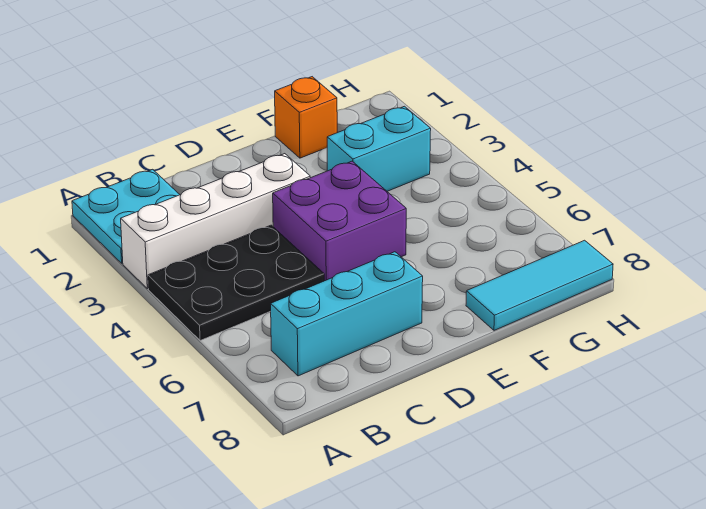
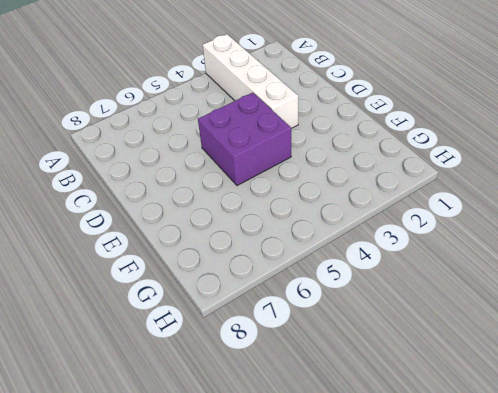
none -> cyan plate A1:B2 level 1
none -> black plate A4:C5 level 1

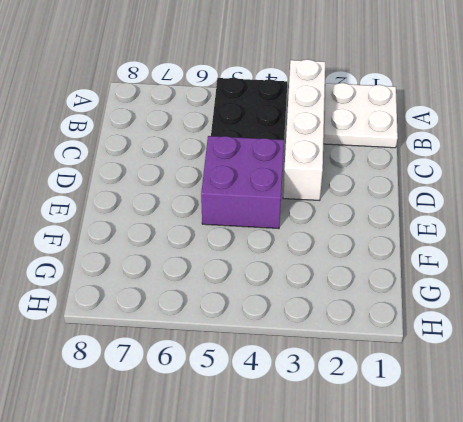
white plate A1:B2 level 1 -> cyan plate A1:B2 level 1
none -> cyan brick B7:D7 level 1
none -> orange brick F1 level 1

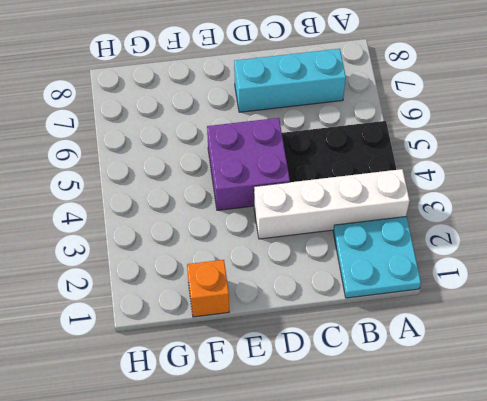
none -> cyan brick F3:G3 level 1
none -> cyan tile F8:H8 level 1

